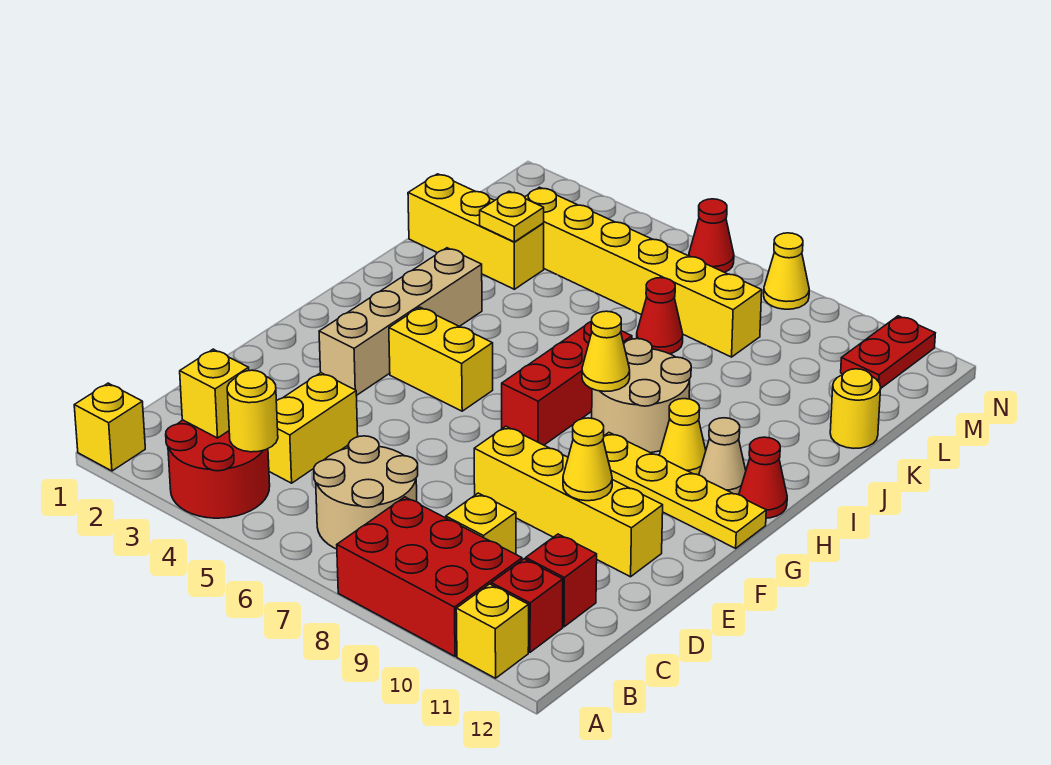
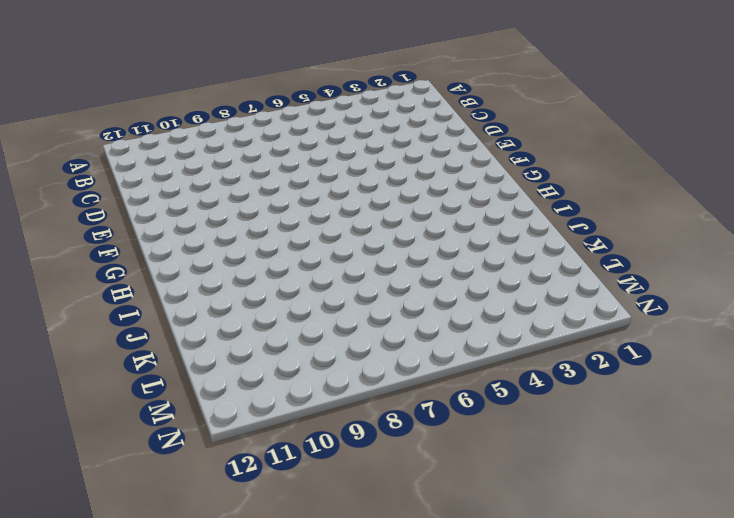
none -> yellow brick A1 level 1
none -> red round brick A3:B4 level 1
none -> red brick A8:B10 level 1
none -> yellow brick A11 level 1

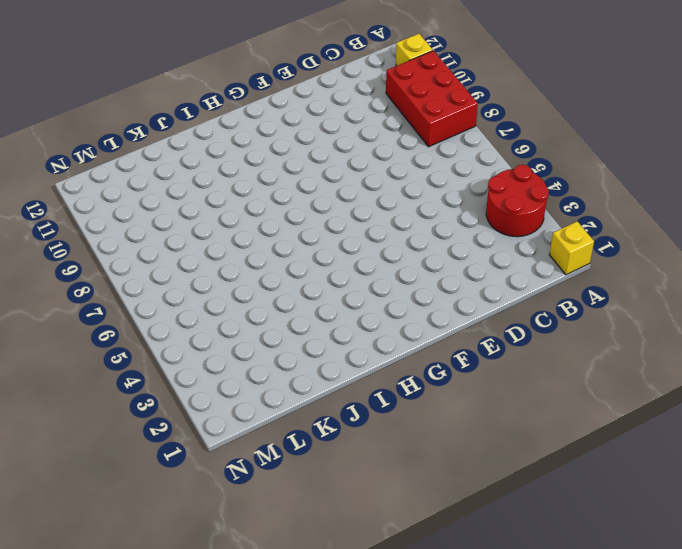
none -> tan round brick B6:C7 level 1
none -> red brick B11 level 1
none -> yellow brick C4:D4 level 1
none -> yellow brick C9 level 1

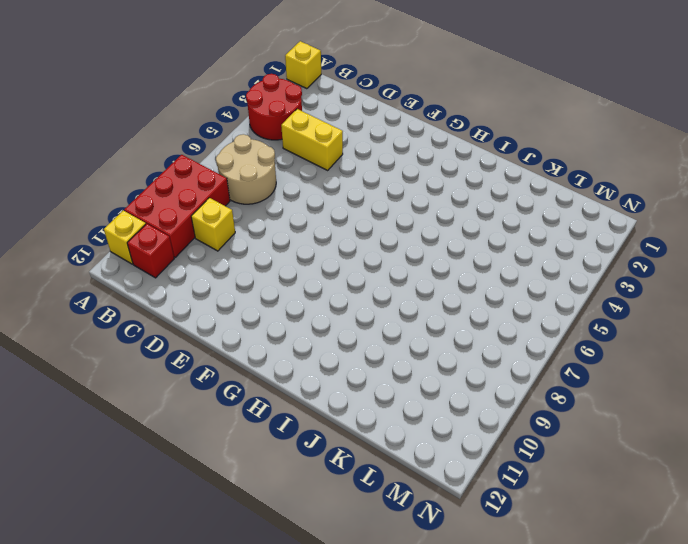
none -> red brick C11 level 1
none -> yellow brick E8:E11 level 1
none -> tan brick F3:I3 level 1
none -> yellow brick G4:G5 level 1

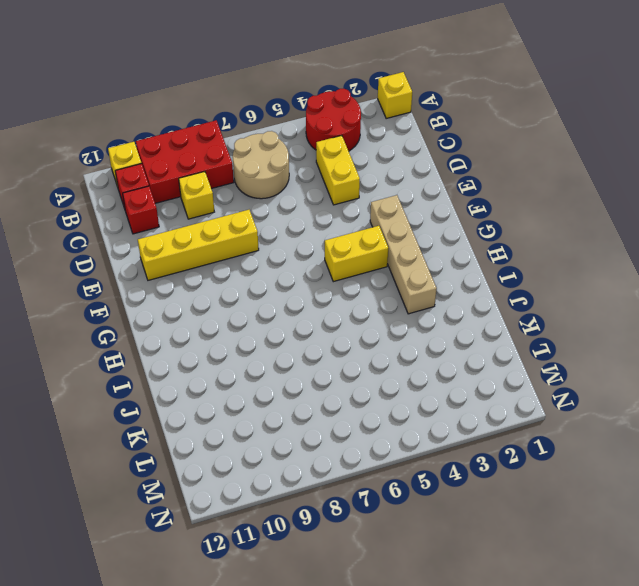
none -> red brick G7:I7 level 1
none -> yellow plate G9:G12 level 1
none -> tan round brick H8:I9 level 1
none -> yellow cone H10 level 1

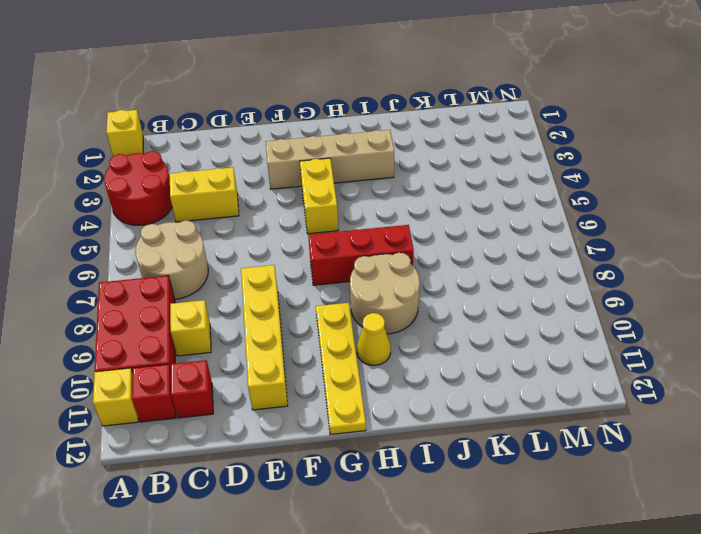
none -> tan cone H11 level 1
none -> red cone H12 level 1
none -> yellow brick K1:K3 level 1
none -> red cone K7 level 1

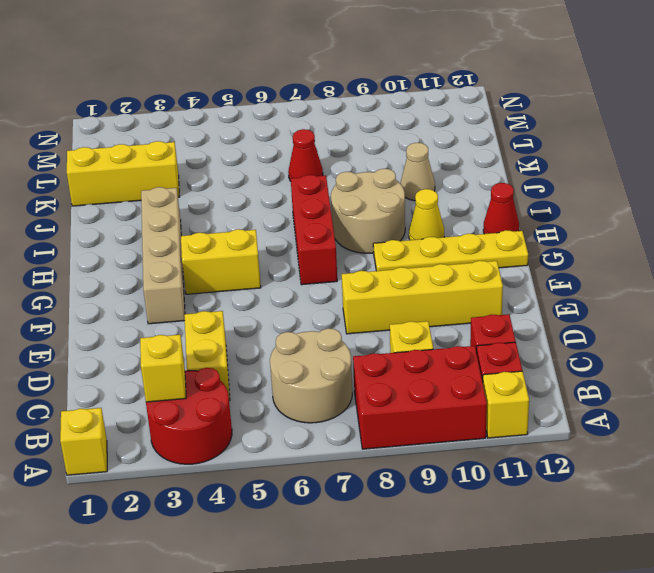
tan cone J10 level 1 -> tan cone H11 level 1
none -> yellow round brick K12 level 1
none -> yellow brick L3:L8 level 1
none -> red plate M11:N11 level 1
none -> red cone N6 level 1

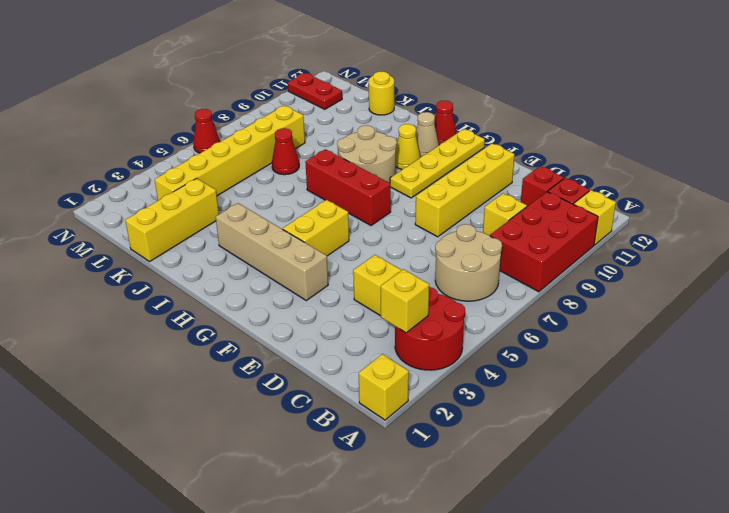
none -> yellow cone N8 level 1
none -> yellow round brick B4 level 2
none -> yellow cone E10 level 2
none -> yellow cone H8 level 2

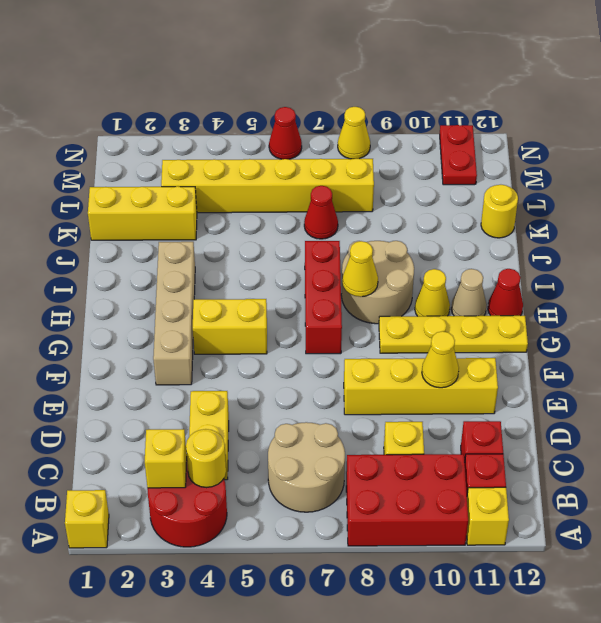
none -> yellow plate K3 level 2

